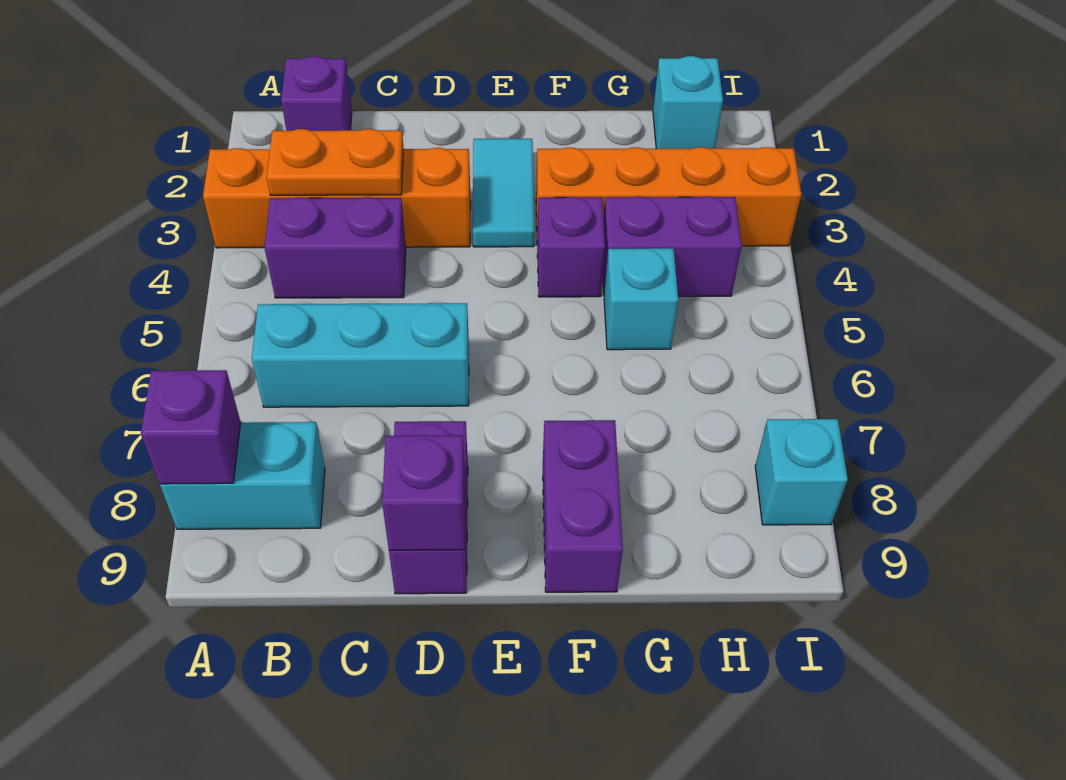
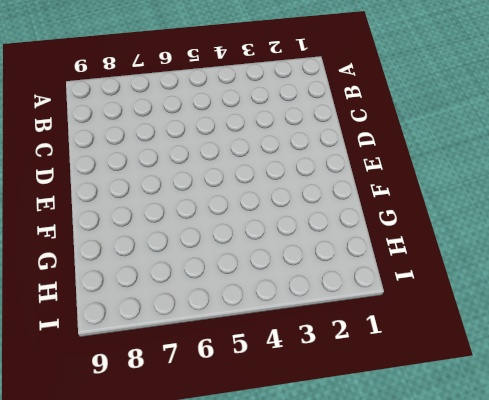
none -> orange brick A3:D3 level 1
none -> cyan brick A8:B8 level 1
none -> purple brick B1 level 1

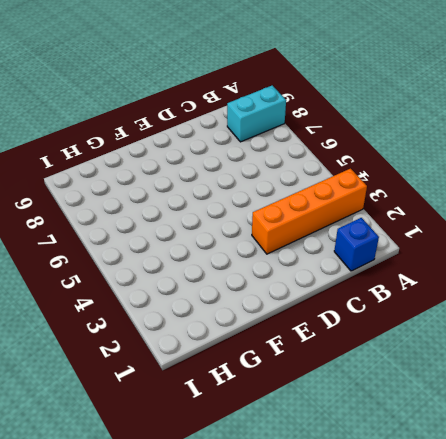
blue brick B1 level 1 -> purple brick B1 level 1
none -> purple brick B4:C4 level 1
none -> cyan brick B6:D6 level 1
none -> purple brick D8:D9 level 1

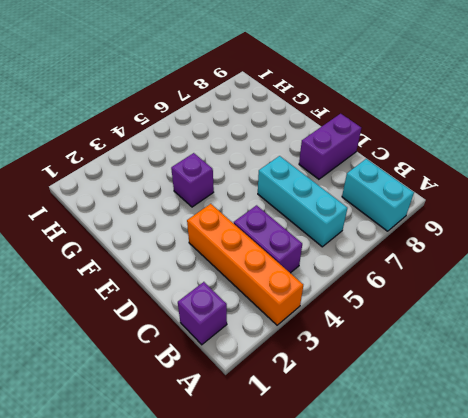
none -> cyan tile E2:E3 level 1
none -> orange brick F3:I3 level 1
none -> purple brick F8:F9 level 1

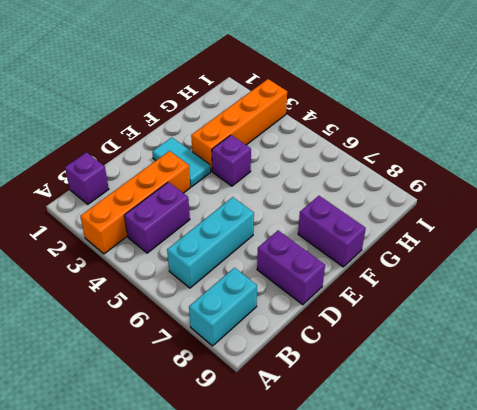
none -> purple brick G4:H4 level 1
none -> cyan brick G5 level 1
none -> cyan brick H1 level 1

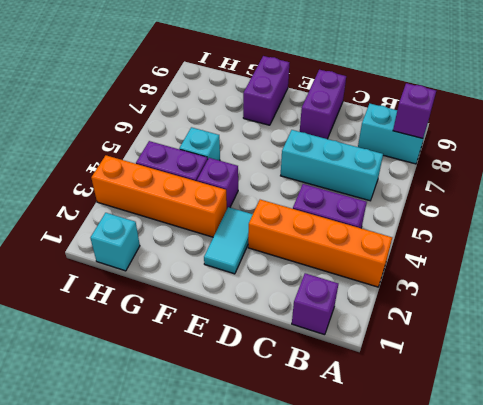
none -> cyan brick I8 level 1
none -> orange plate B3:C3 level 2
none -> purple brick D9 level 2

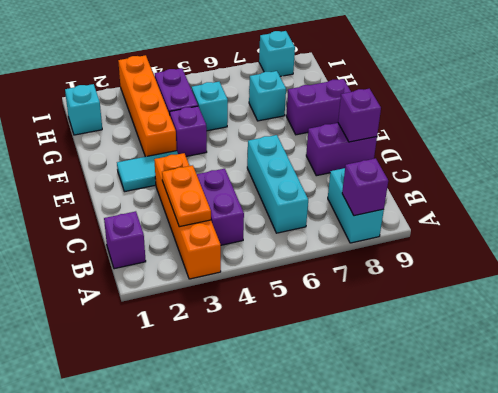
cyan brick G7 level 1 -> none

